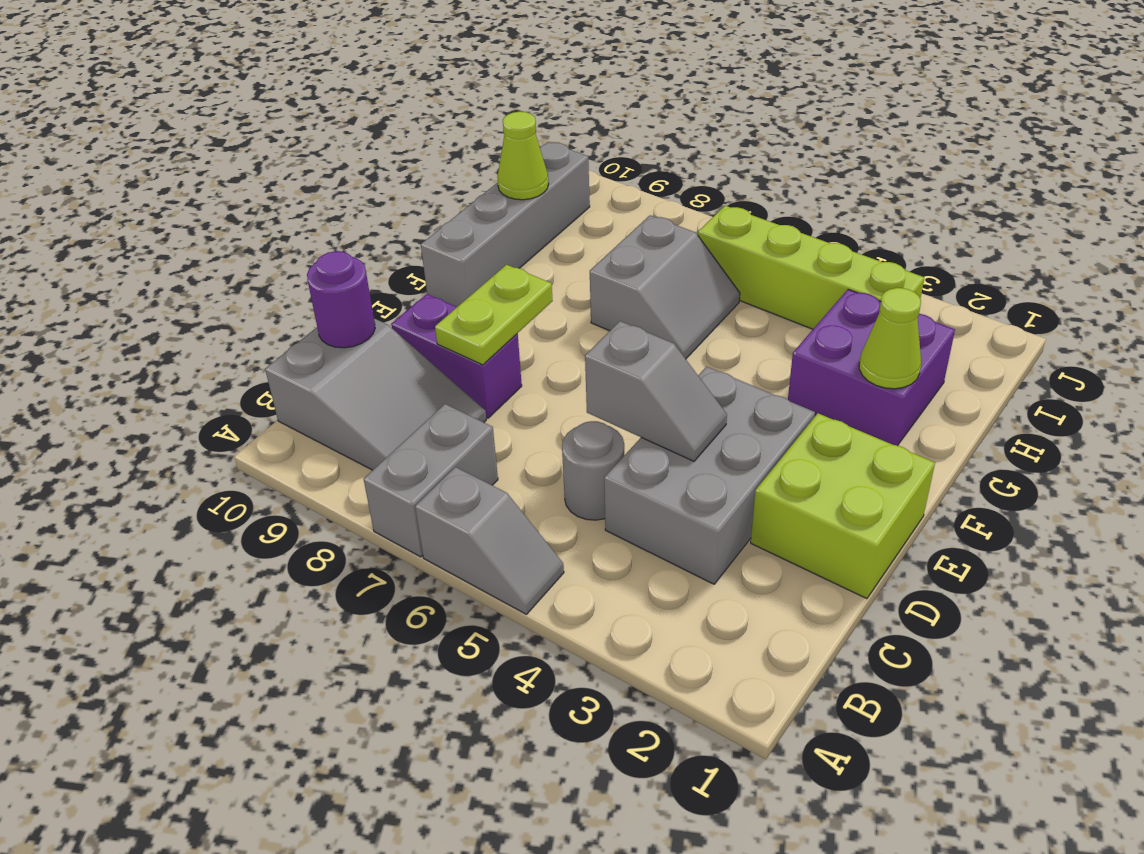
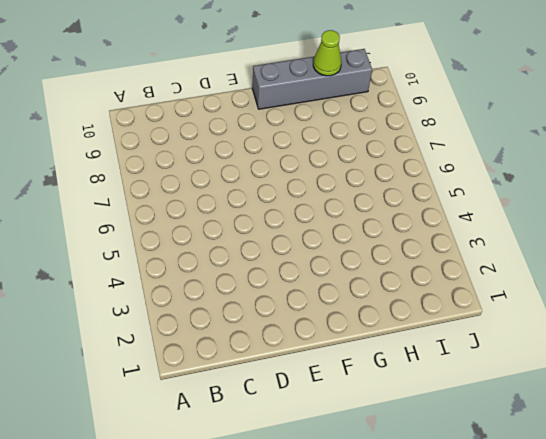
none -> grey slope A5:A6 level 1 top 6
none -> grey brick A7:B7 level 1
none -> grey slope B8:C10 level 1 top 10

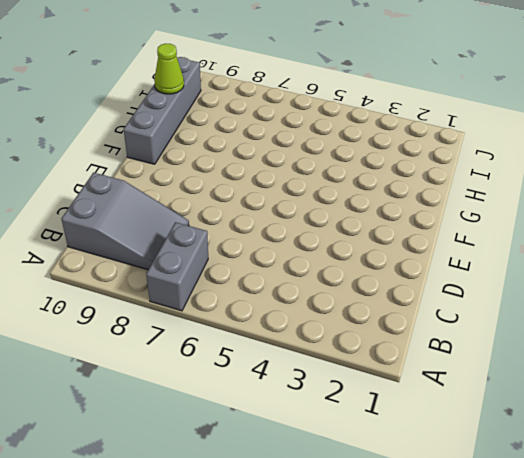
none -> grey slope A5:A6 level 1 top 6
none -> grey brick C3:E4 level 1
none -> grey round brick C5 level 1

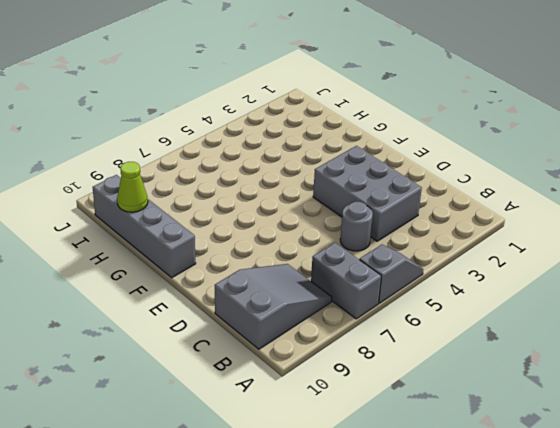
none -> lime brick D1:E2 level 1
none -> purple brick D8:D9 level 1
none -> purple brick G2:H3 level 1

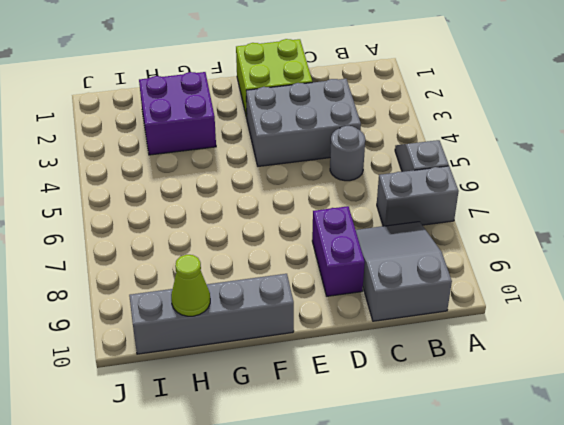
none -> grey slope G6:H7 level 1 top 7
none -> lime brick I3:I6 level 1
none -> purple round brick C10 level 2

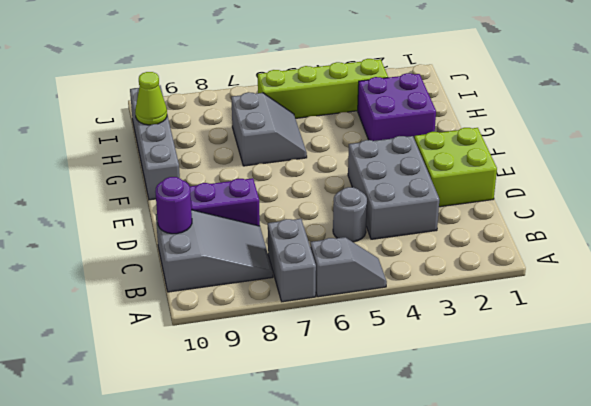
none -> grey slope D4:D5 level 2 top 5
none -> lime plate D8:E8 level 2
none -> lime cone G2 level 2

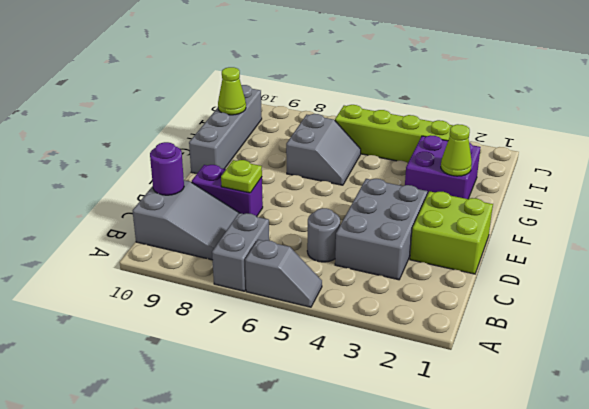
lime plate D8 level 2 -> lime plate D8:E8 level 2
none -> grey slope D4:D5 level 2 top 5

